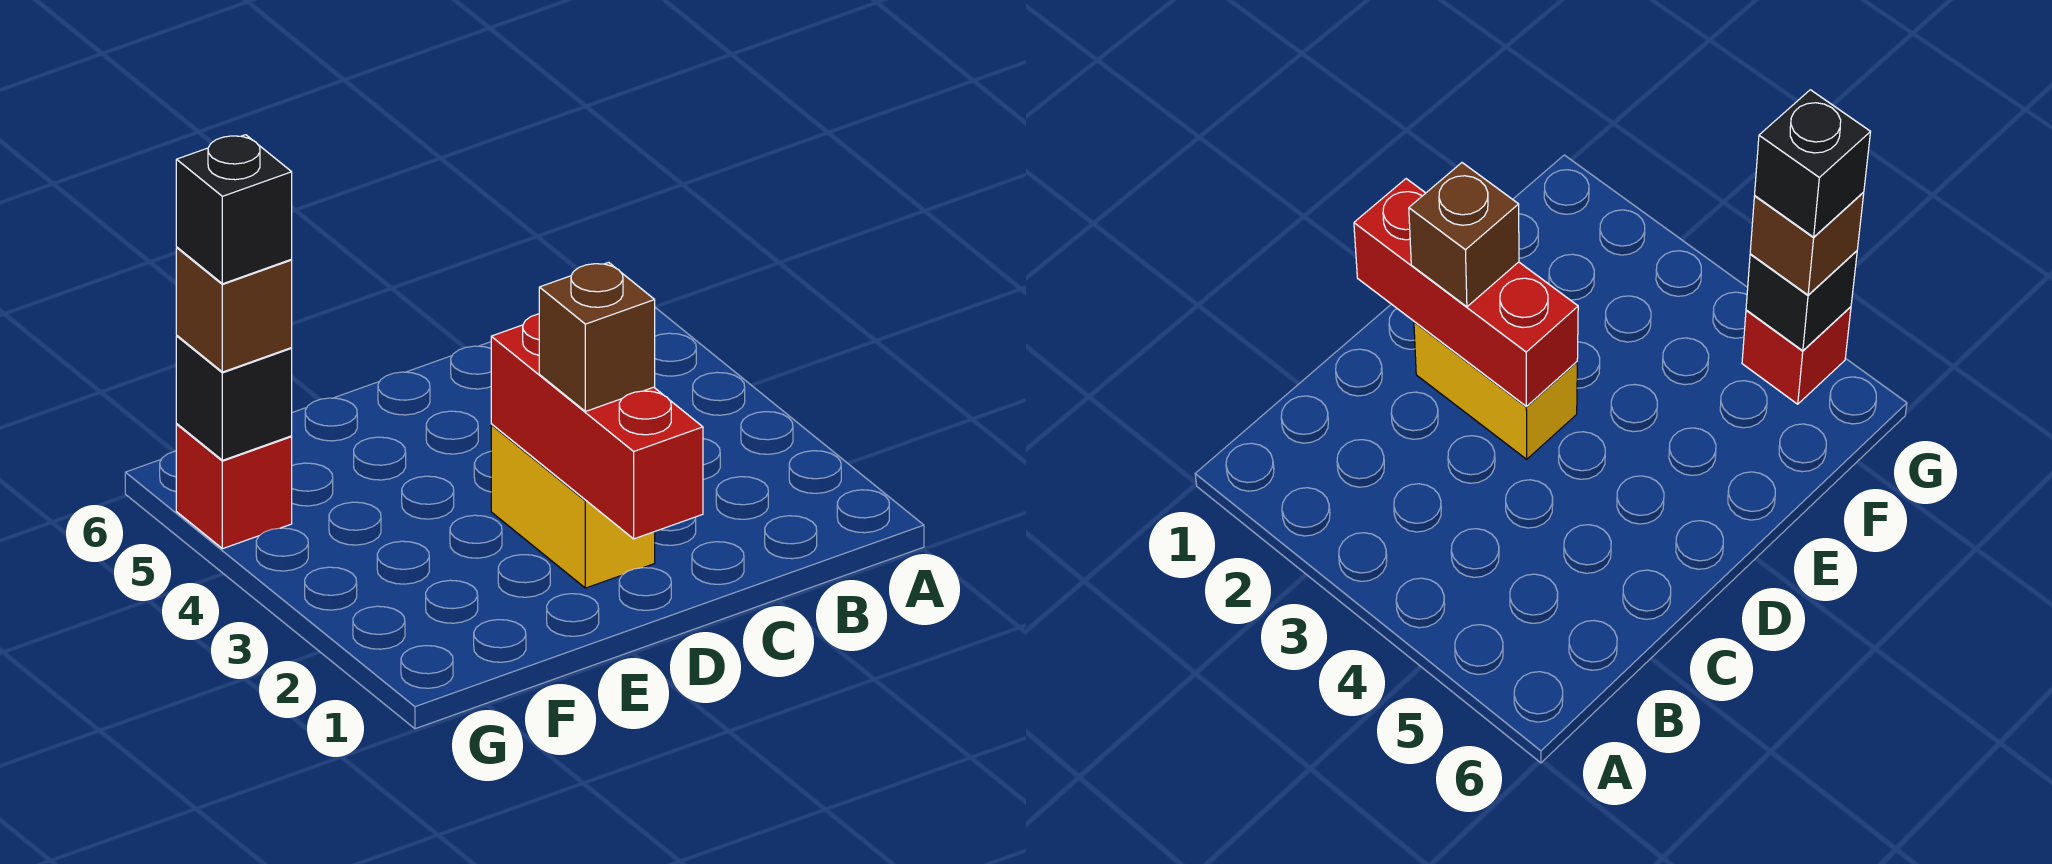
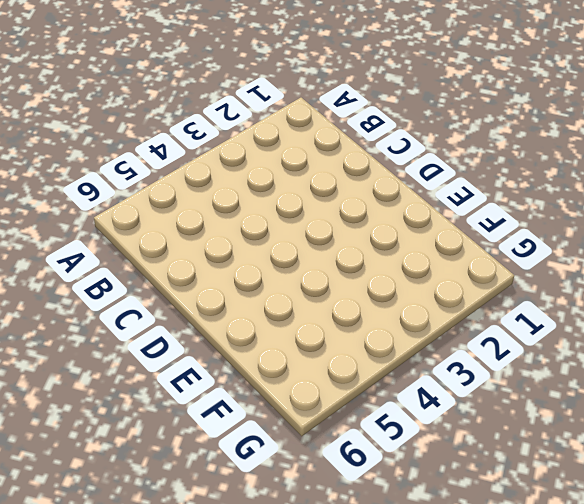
none -> yellow brick D2:D3 level 1
none -> red brick G5 level 1

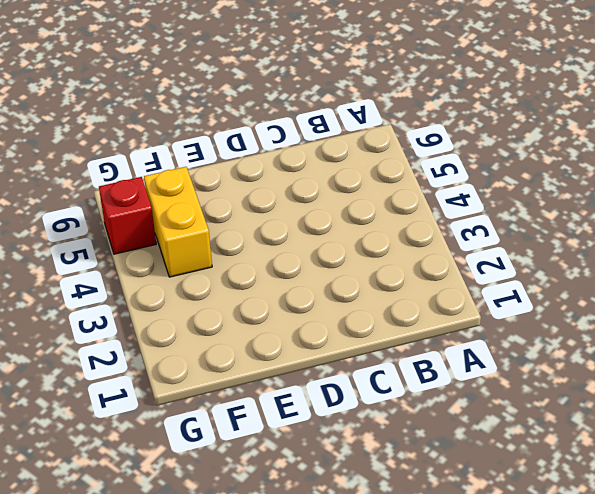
yellow brick F4:F5 level 1 -> yellow brick D2:D3 level 1
none -> red brick D1:D3 level 2
none -> black brick G5 level 2

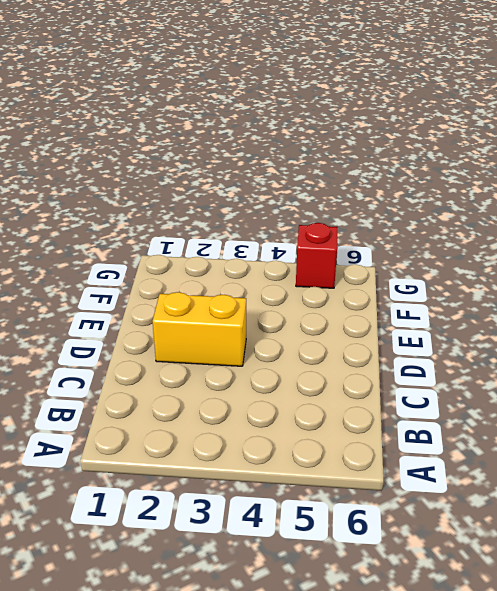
none -> red brick D1:D3 level 2
none -> black brick G5 level 2

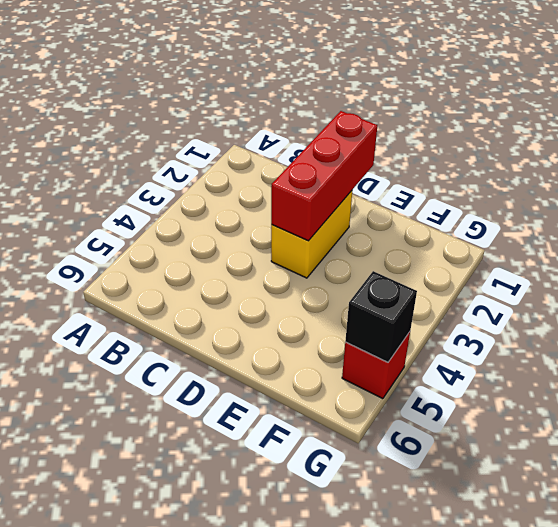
none -> brown brick D2 level 3
none -> brown brick G5 level 3

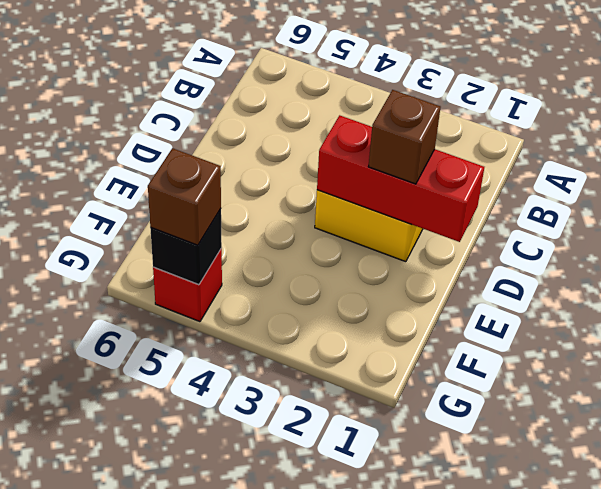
none -> black brick G5 level 4

